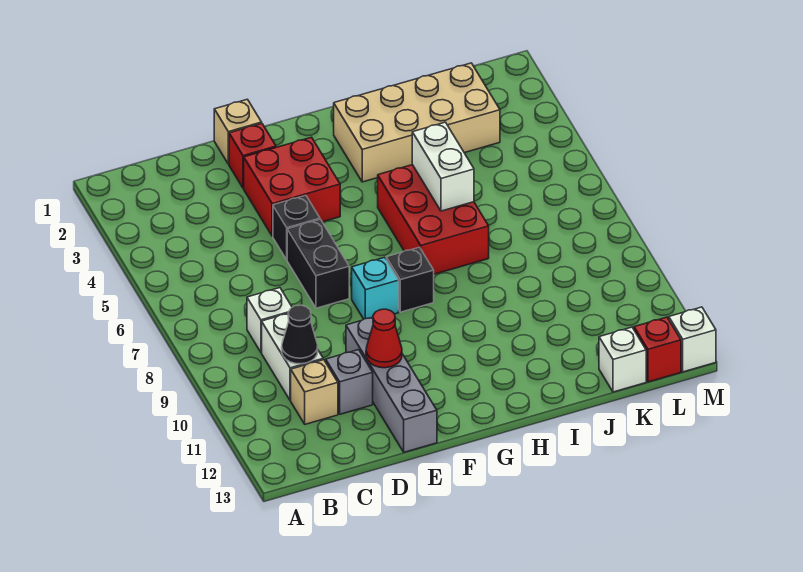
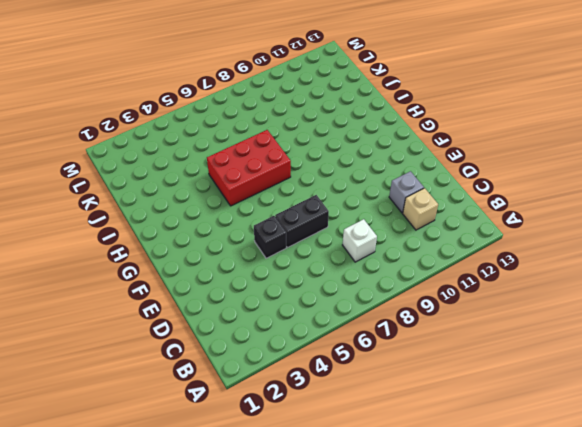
none -> white brick C9:C10 level 1
none -> tan brick E1 level 1
none -> red brick E2 level 1

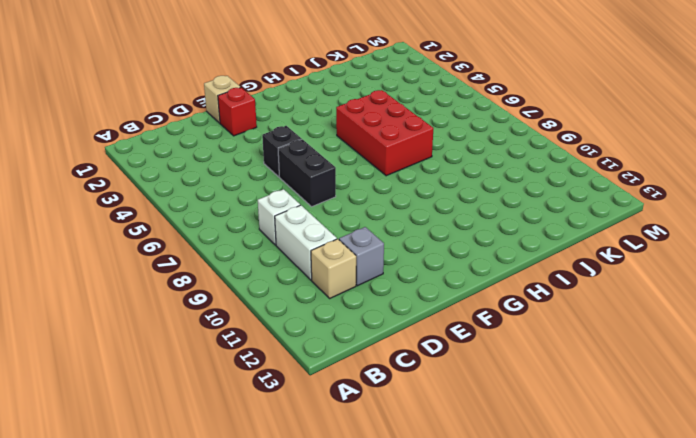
none -> red brick E3:F4 level 1
none -> grey brick E10:E13 level 1
none -> cyan brick F8 level 1

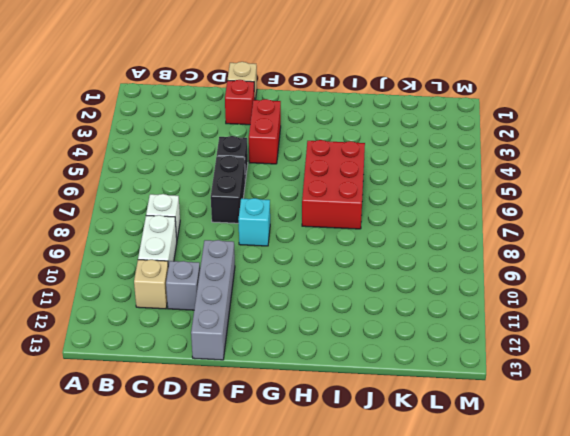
red brick F3:F4 level 1 -> red brick E3:F4 level 1
none -> black brick G8 level 1
none -> tan brick H2:K3 level 1
none -> white brick K13 level 1

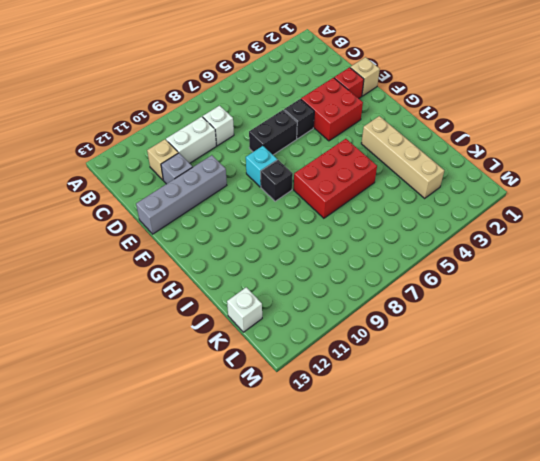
tan brick H3:K3 level 1 -> tan brick H2:K3 level 1
none -> red brick L13 level 1
none -> white brick M13 level 1
none -> black cone C10 level 2

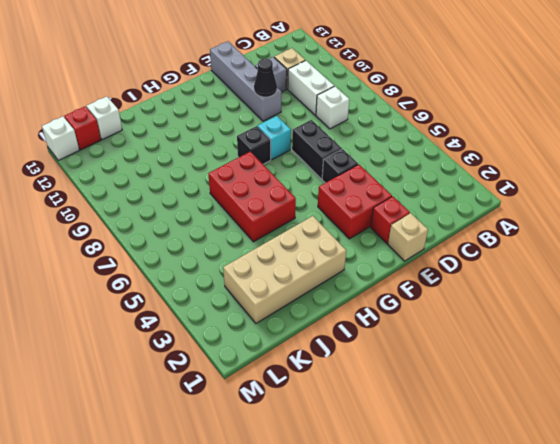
black cone E10 level 2 -> black cone C10 level 2
none -> red cone E11 level 2
none -> white brick I5:I6 level 2

